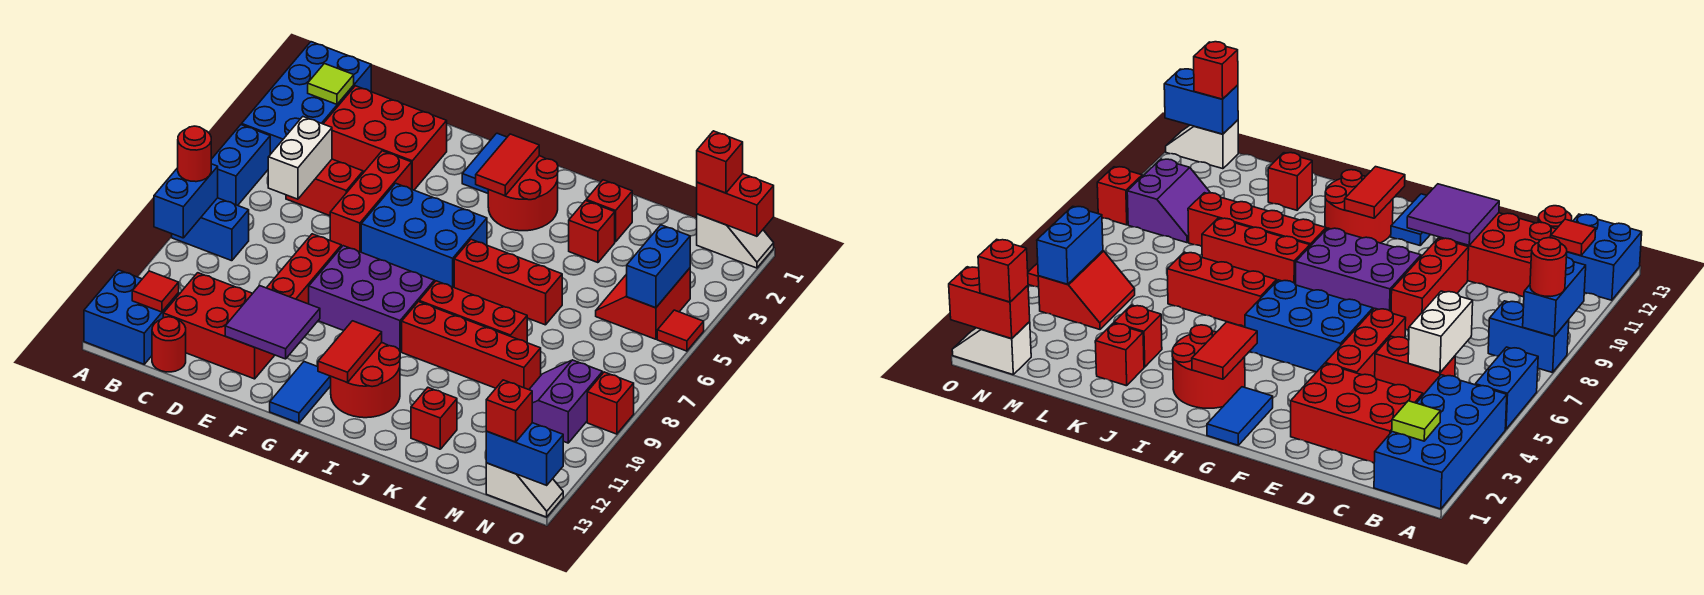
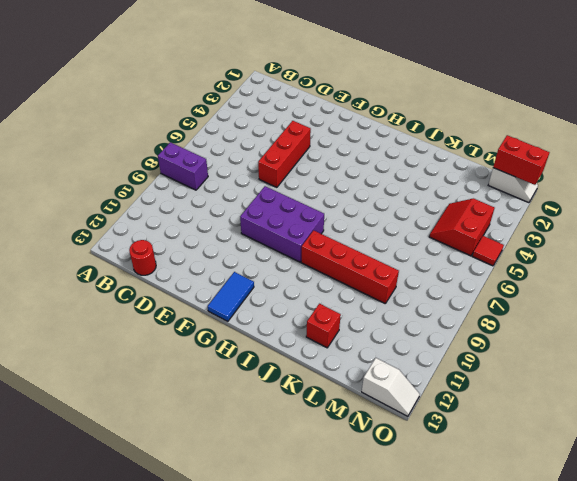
purple brick A8:B8 level 1 -> blue brick A8:B8 level 1
none -> blue brick A1:B4 level 1
none -> blue brick A5:A6 level 1
none -> blue brick A12:B13 level 1
none -> red brick C2:E3 level 1

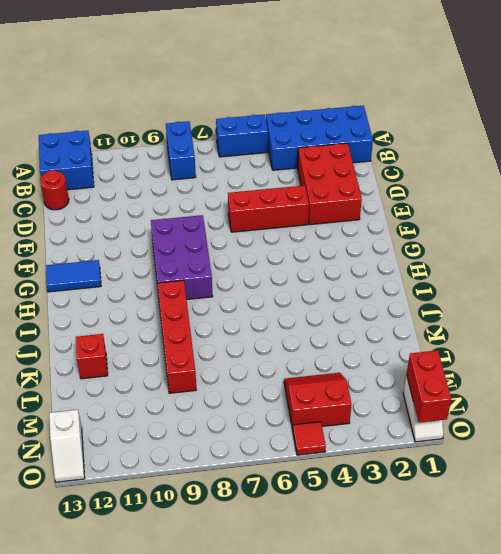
none -> red brick C5:D5 level 1
none -> red brick C11:E12 level 1
none -> red brick E8:E10 level 1
none -> blue brick F5:H6 level 1

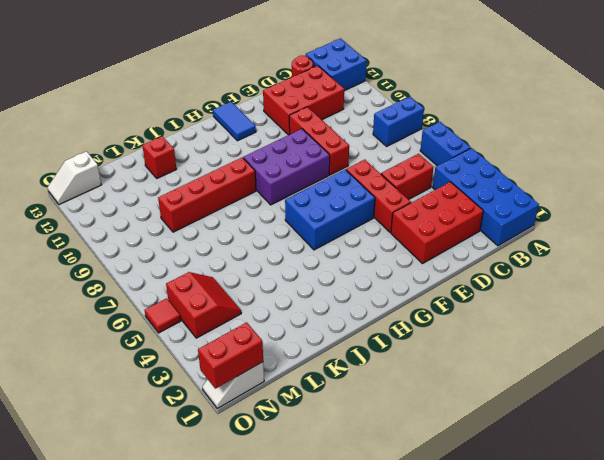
none -> blue tile G1:G2 level 1
none -> red round brick H2:I3 level 1
none -> red round brick H11:I12 level 1
none -> red brick I6:K6 level 1

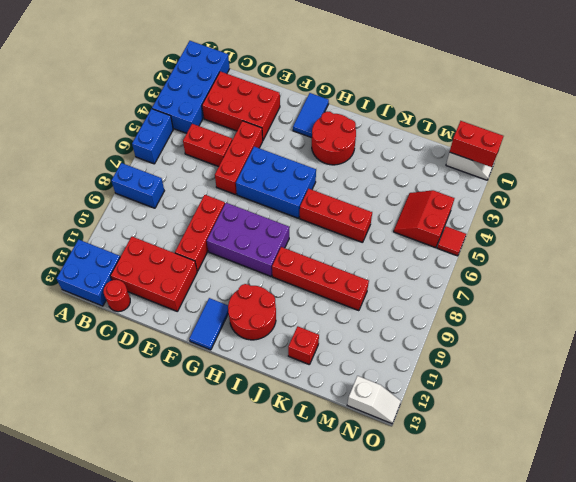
none -> red brick I8:K8 level 1
none -> red brick K2 level 1
none -> red brick K3 level 1
none -> purple slope M9:N10 level 1 top N

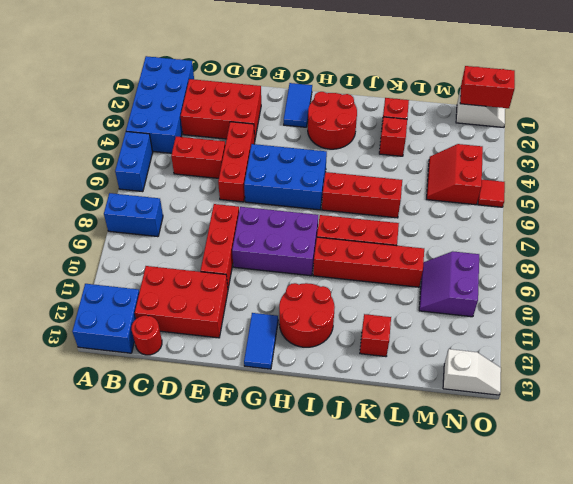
none -> red brick O9 level 1
none -> blue brick A8:A9 level 2
none -> lime tile B2 level 2
none -> red tile B12 level 2

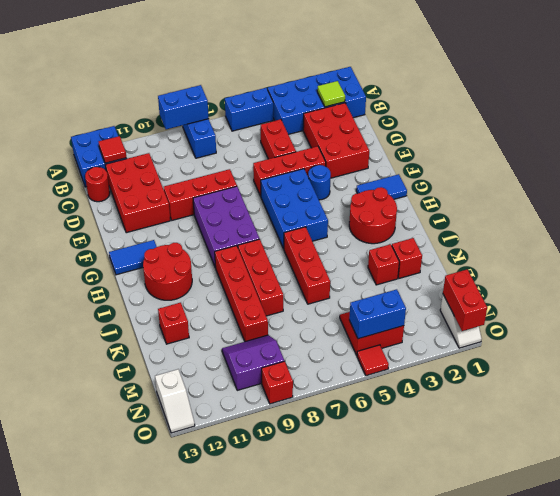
blue round brick F4 level 1 -> none
none -> white brick C5:C6 level 2
none -> purple tile E11:F12 level 2
none -> red tile H2:H3 level 2
none -> red tile H11:H12 level 2

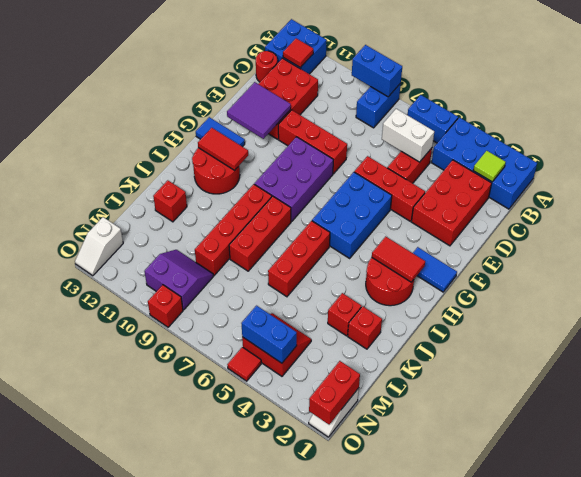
none -> blue brick N13:O13 level 2
none -> red round brick A8 level 3
none -> red brick N1 level 3
none -> red brick N13 level 3

